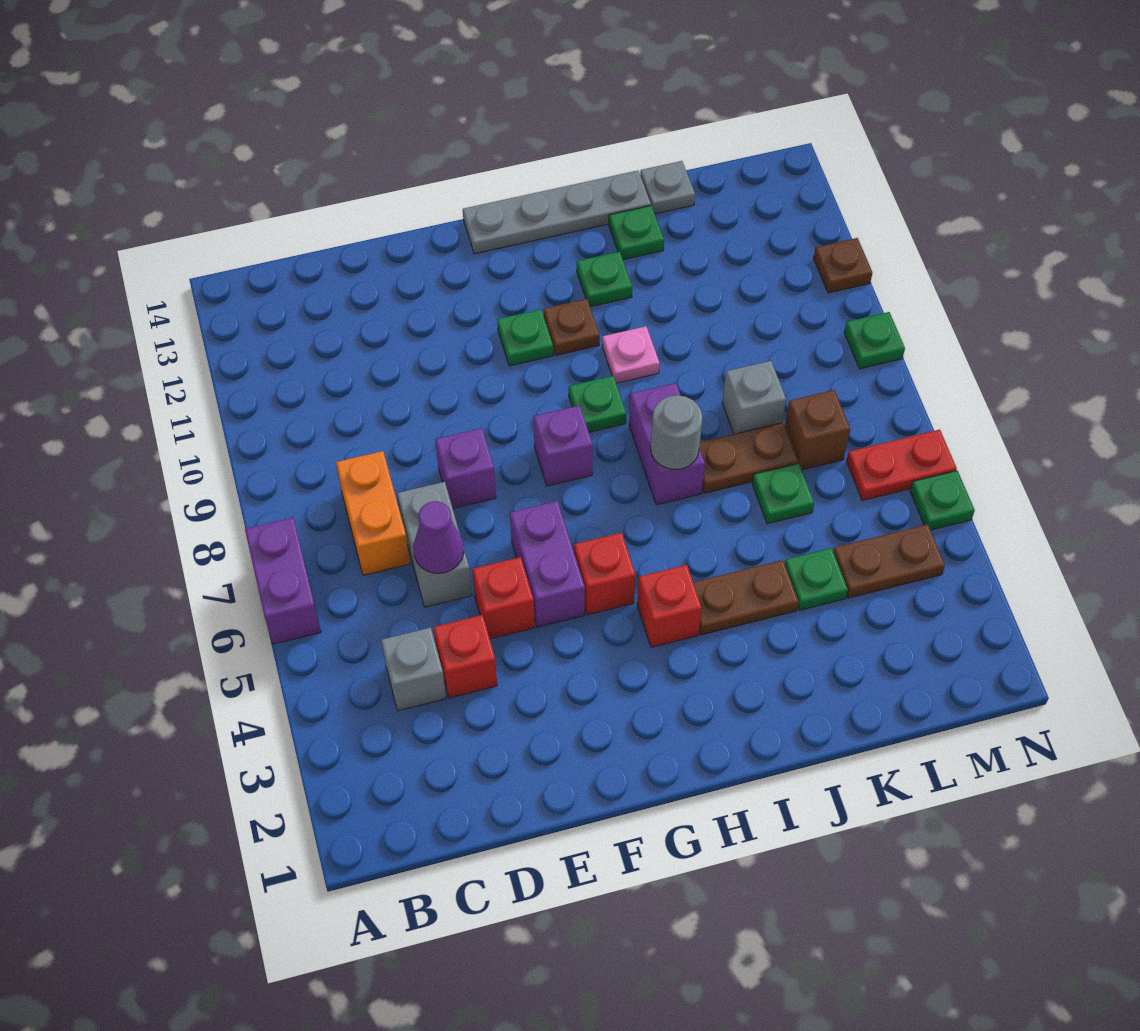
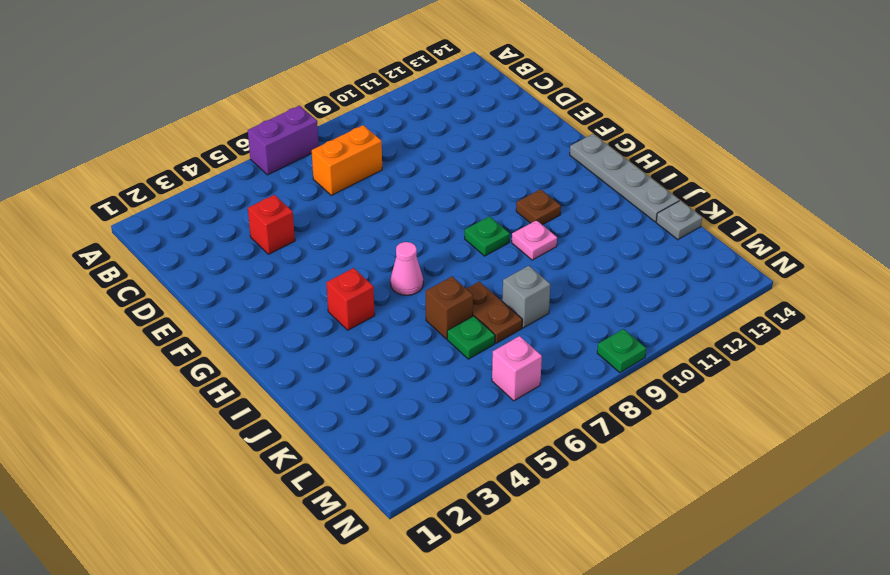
pink cone H6 level 1 -> none
brown brick J6 level 1 -> brown brick L7 level 1
pink brick M6 level 1 -> red plate M6:N6 level 1
none -> grey brick C4 level 1
none -> grey brick D6:D7 level 1
none -> red brick E5 level 1
none -> purple brick E8 level 1

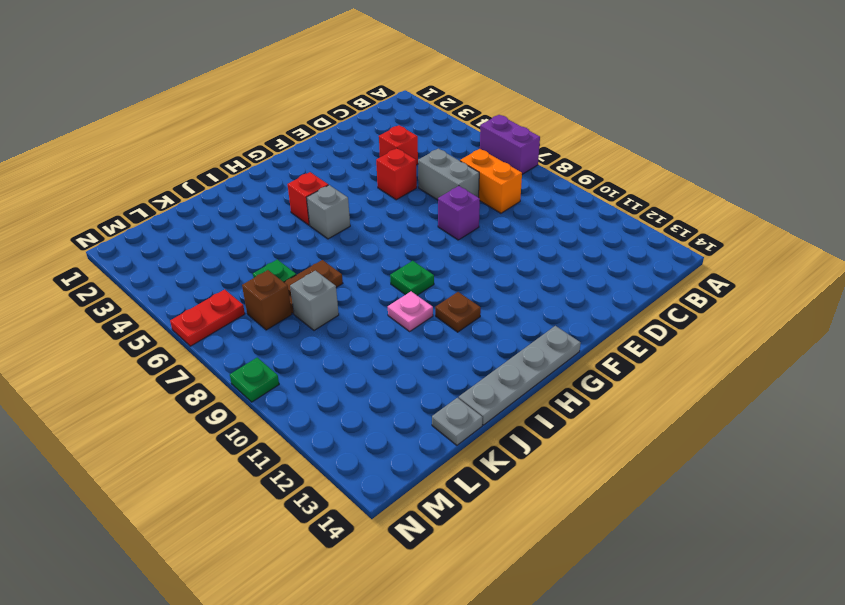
grey brick H5 level 1 -> grey brick C4 level 1
none -> purple brick F5:F6 level 1
none -> red brick G5 level 1
none -> purple brick G8 level 1
none -> green plate G11 level 1

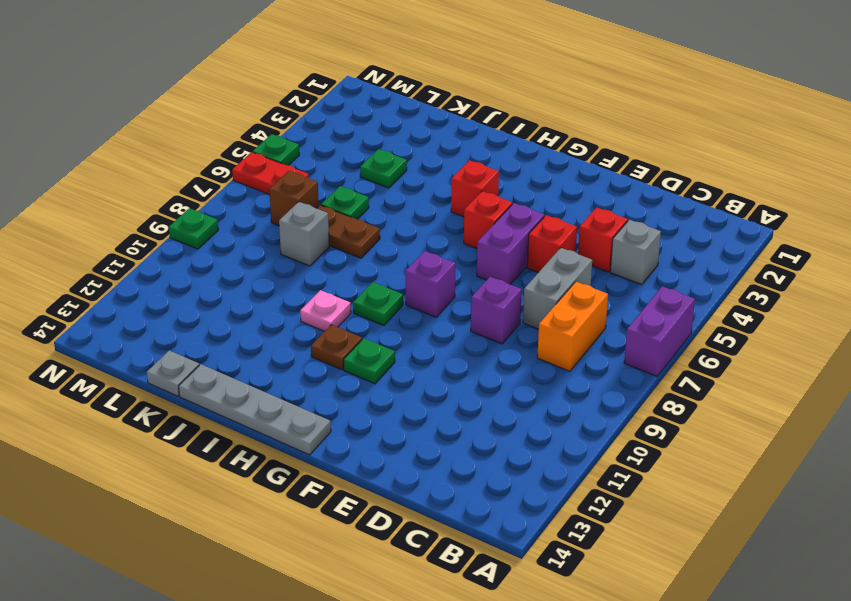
none -> brown plate I4:J4 level 1
none -> purple brick I7:I8 level 1
none -> green plate I12 level 1
none -> green plate J13 level 1

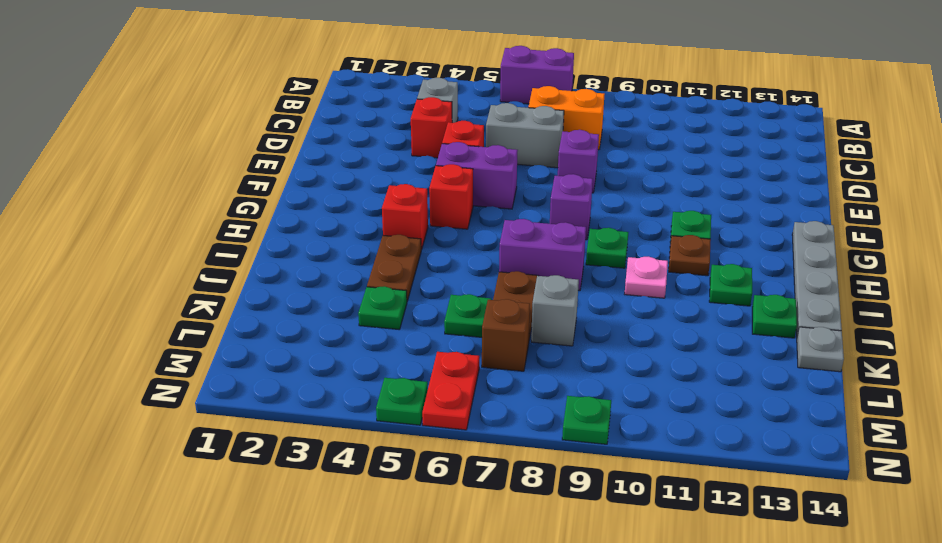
none -> brown plate L4:M4 level 1
none -> brown plate N11 level 1
none -> purple cone D6 level 2
none -> grey round brick I7 level 2

